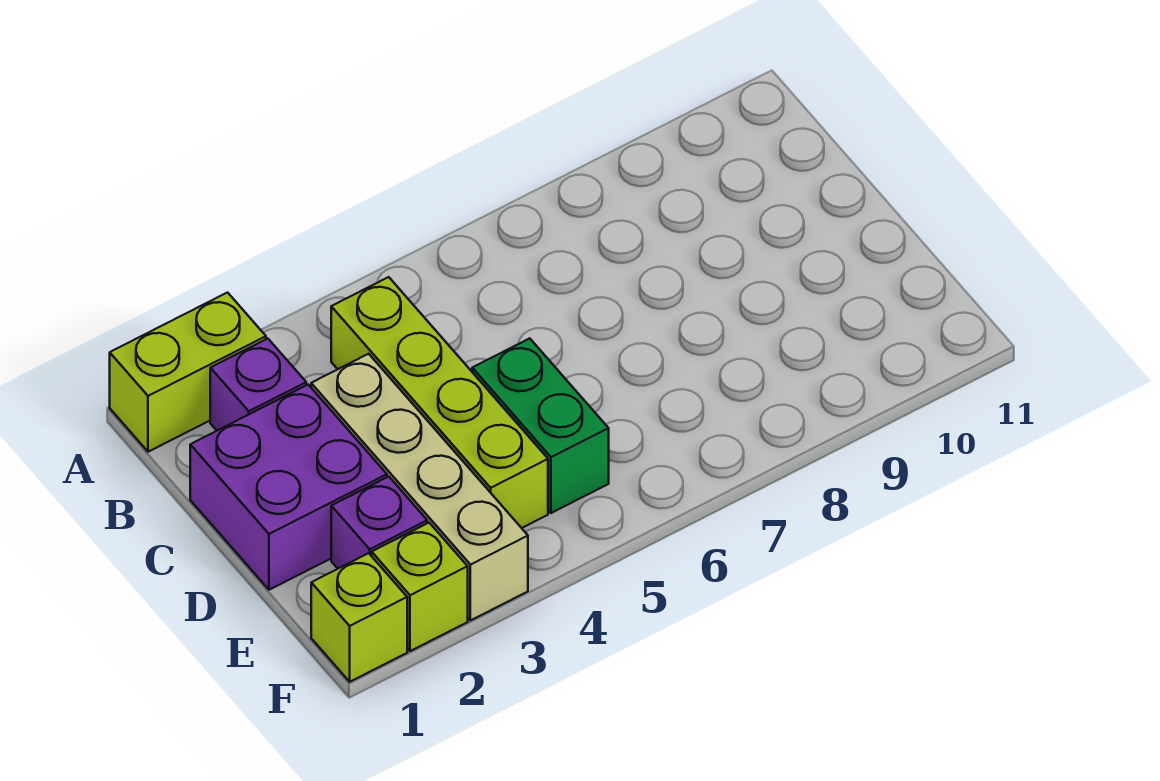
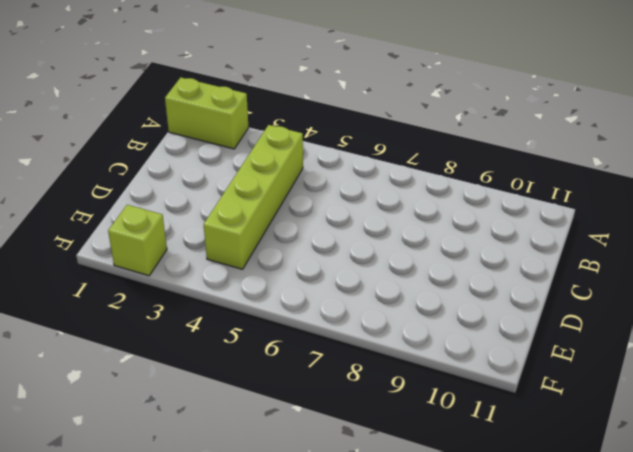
none -> purple brick B2 level 1
none -> purple brick C1:D2 level 1

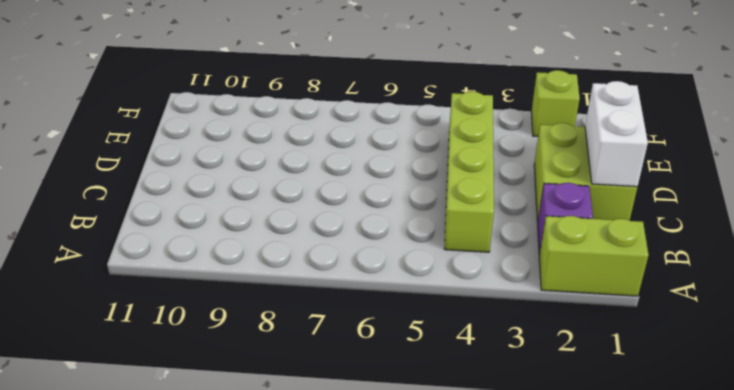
lime brick C1:D2 level 1 -> purple brick C1:D2 level 1
white brick C1:D1 level 2 -> none
none -> tan brick C3:F3 level 1
none -> green brick D5:E5 level 1

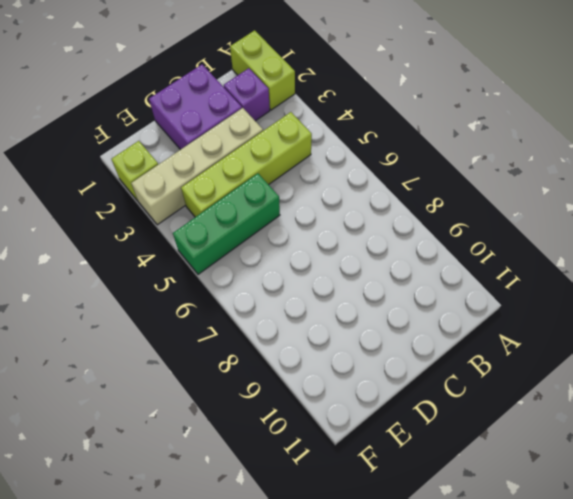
green brick D5:F5 level 1 -> green brick D5:E5 level 1
none -> purple brick E2 level 1
none -> lime brick F1 level 1

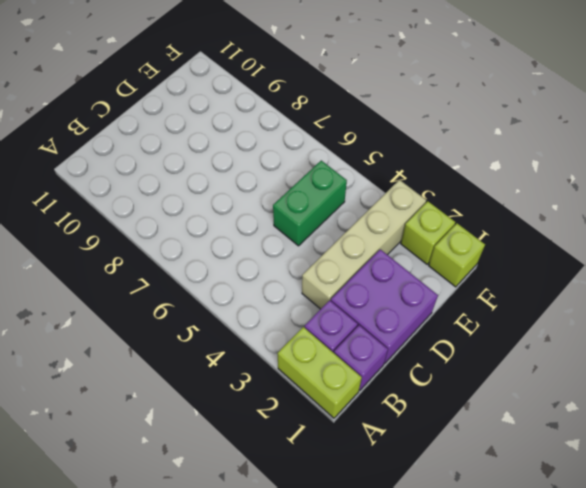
purple brick B1 level 1 -> purple brick E2 level 1
none -> lime brick B4:E4 level 1

